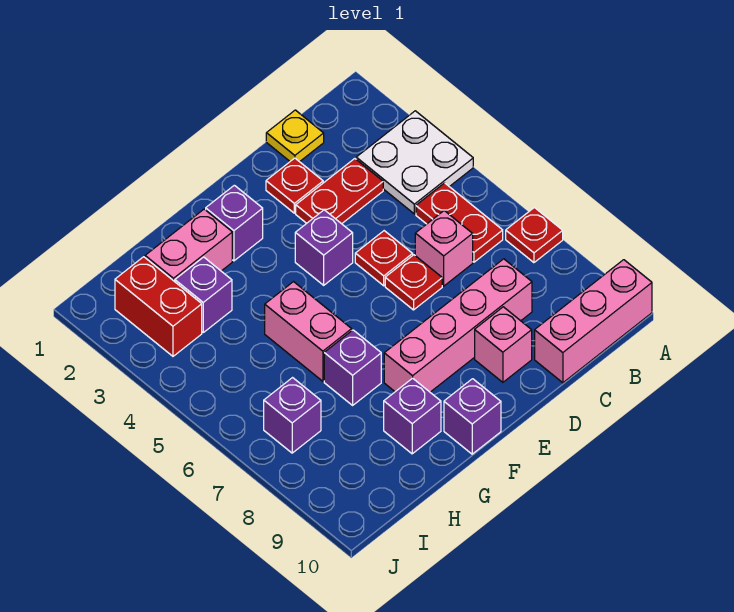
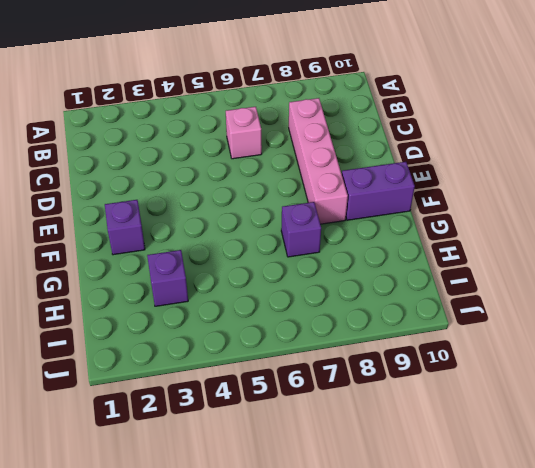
purple brick F9:F10 level 1 -> purple brick F10 level 1
none -> white plate A3:B4 level 1
none -> red plate A7 level 1
none -> pink brick A10:C10 level 1

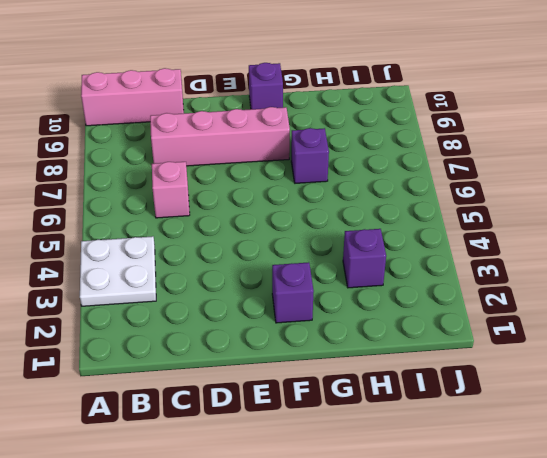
none -> red plate A7 level 1
none -> red plate B5:B6 level 1
none -> yellow plate C1 level 1

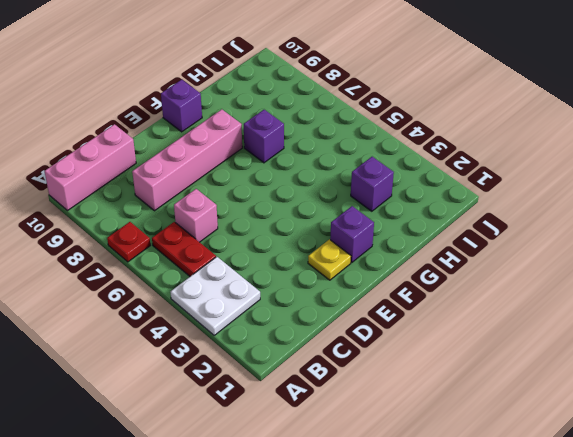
yellow plate E2 level 1 -> yellow plate C1 level 1
none -> red plate C3:D3 level 1
none -> red plate D2 level 1
none -> red plate D5 level 1

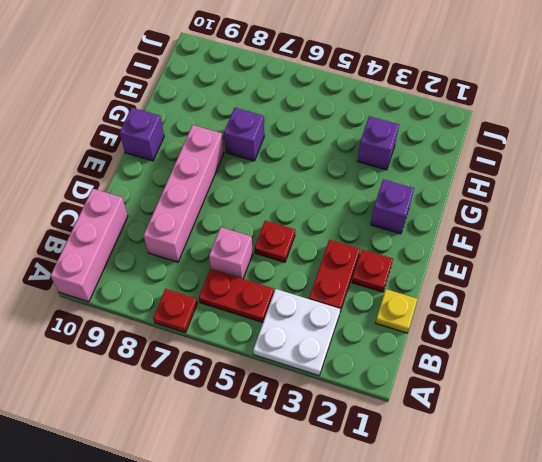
none -> red plate D6 level 1
none -> pink brick D9 level 1
none -> purple brick E4 level 1

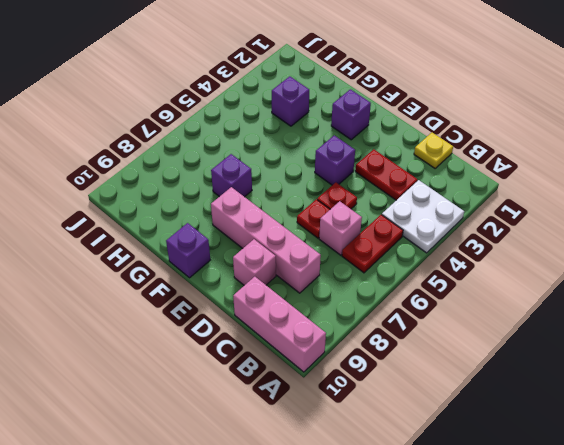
none -> red plate A7 level 1
none -> red plate D2 level 1
none -> pink brick G2:H2 level 1

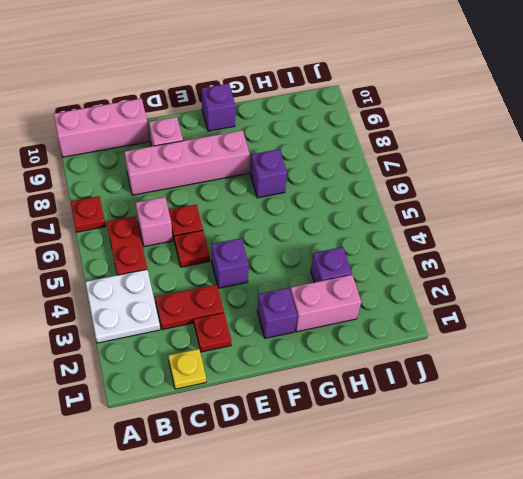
none -> pink brick G5:G6 level 1
none -> purple brick G9 level 1
none -> red brick I2:I3 level 1

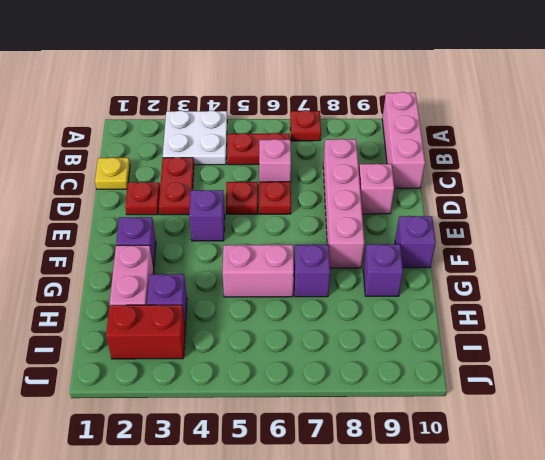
none -> purple brick I7 level 1

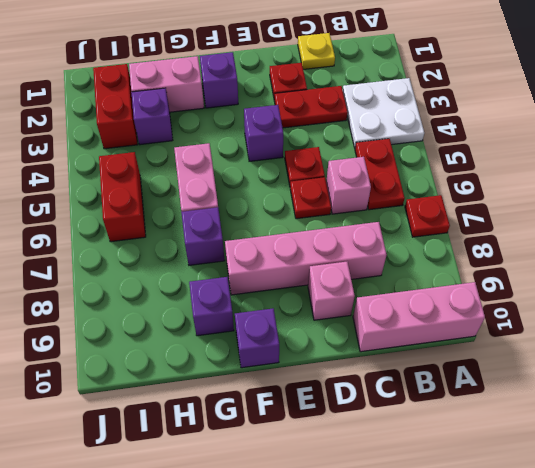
red brick I5:I6 level 1 -> none
none -> purple brick I7 level 1

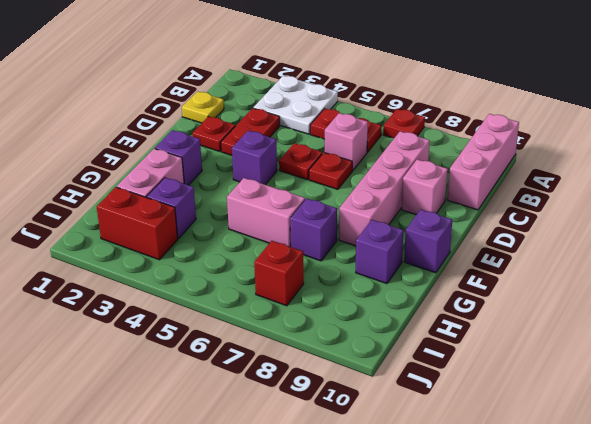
red brick I7 level 1 -> purple brick I7 level 1

